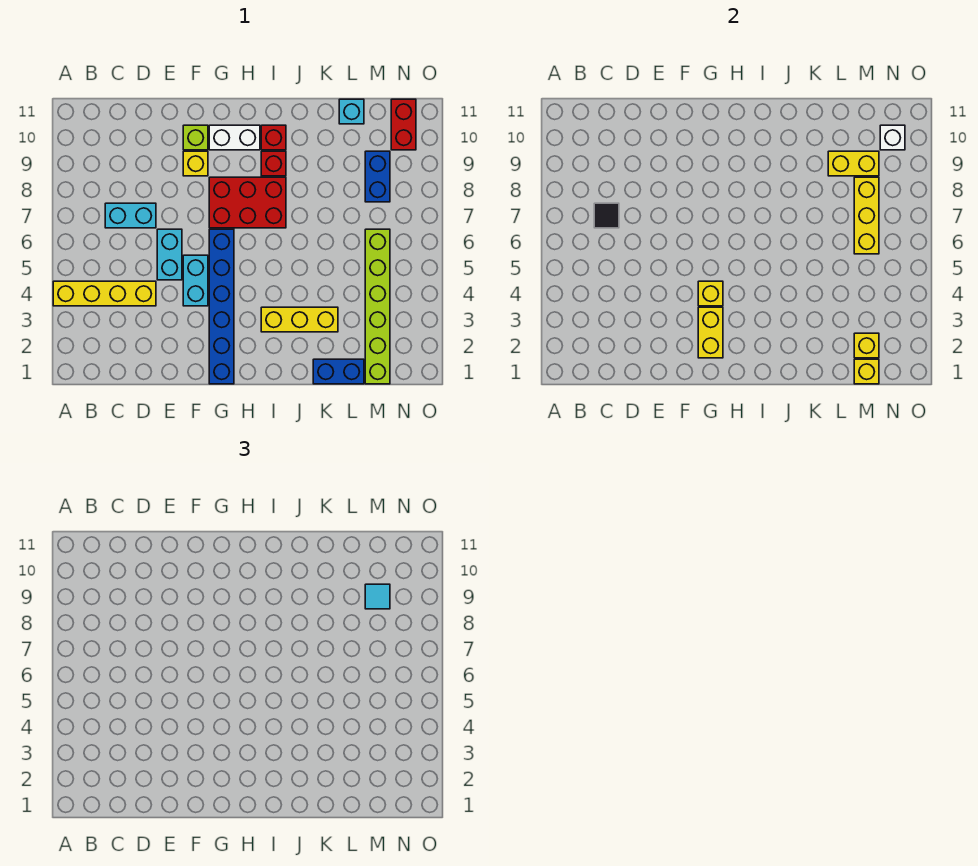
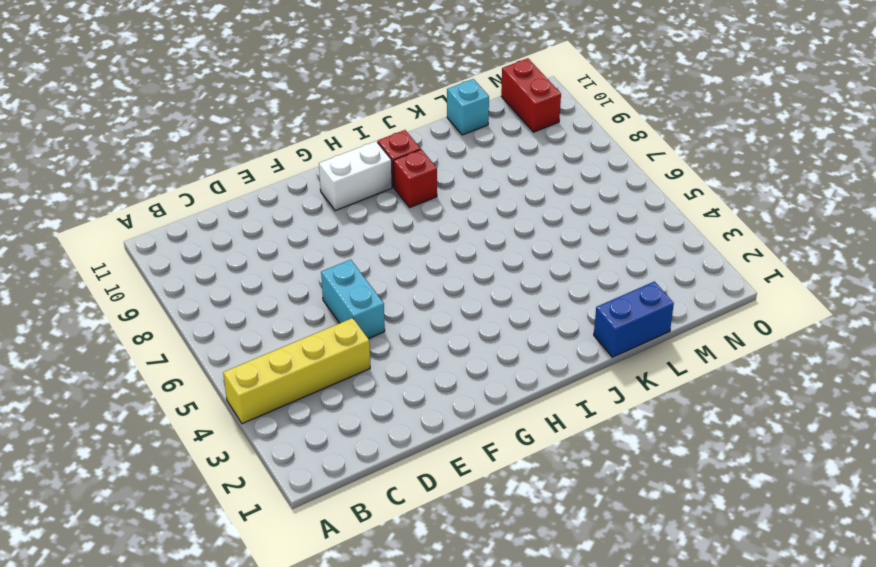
none -> cyan brick C7:D7 level 1
none -> cyan brick F4:F5 level 1
none -> yellow brick F9 level 1

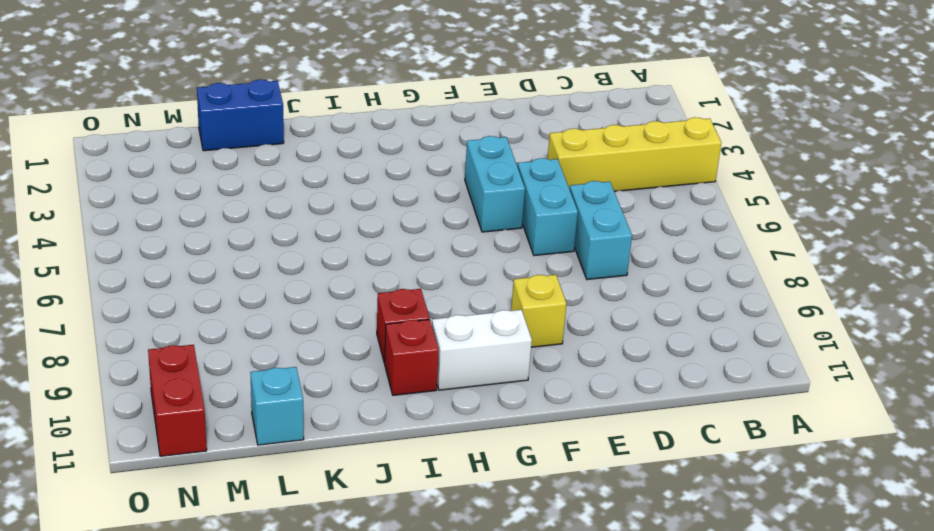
cyan brick D6:D7 level 1 -> cyan brick C7:D7 level 1
none -> lime brick F10 level 1
none -> blue brick G1:G6 level 1
none -> red brick G7:I8 level 1

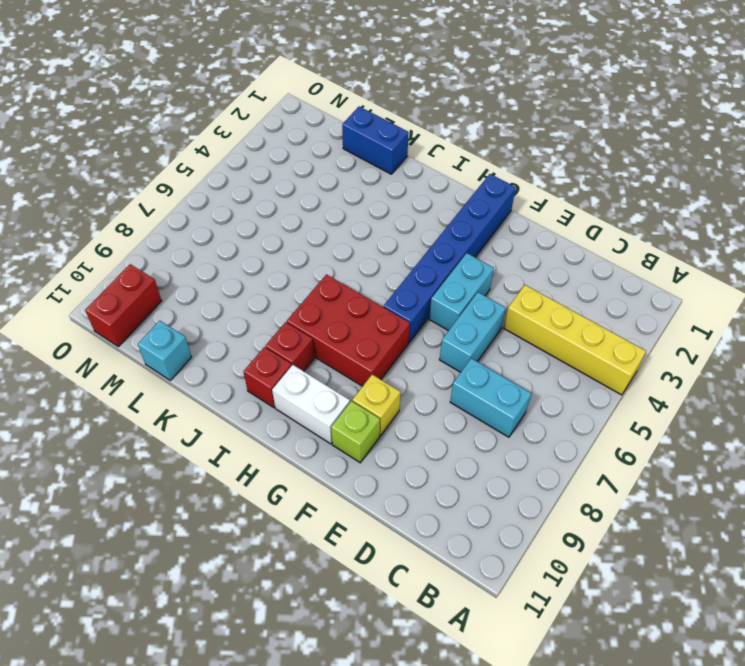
none -> yellow brick I3:K3 level 1
none -> lime brick M1:M6 level 1
none -> blue brick M8:M9 level 1

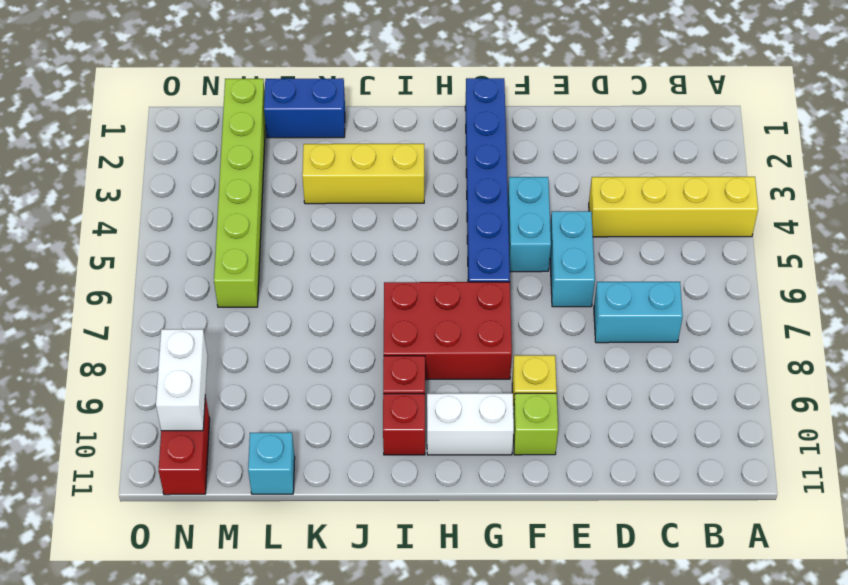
white brick N9:N10 level 2 -> white brick N10 level 2
none -> blue brick M8:M9 level 1
none -> black tile C7 level 2
none -> yellow brick G2:G3 level 2

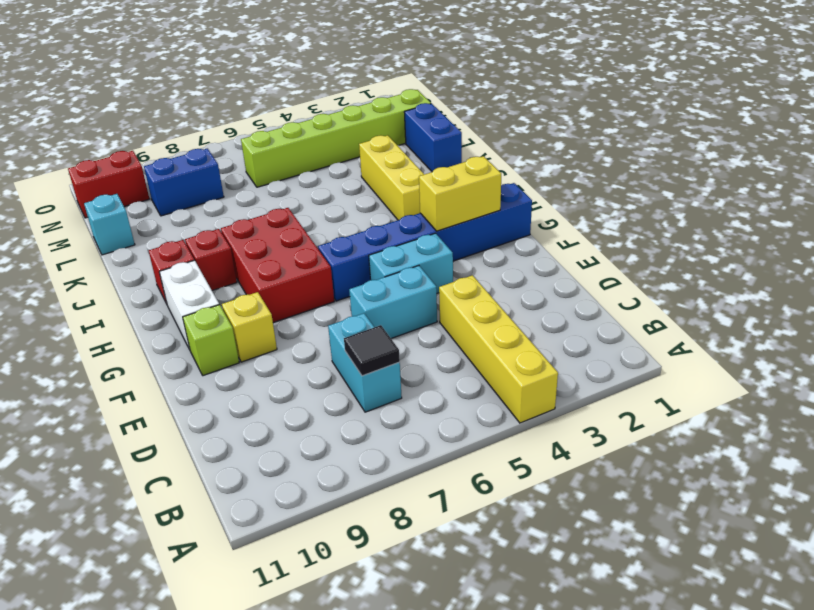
none -> yellow brick G4 level 2
none -> yellow brick L9:M9 level 2
none -> yellow brick M1 level 2

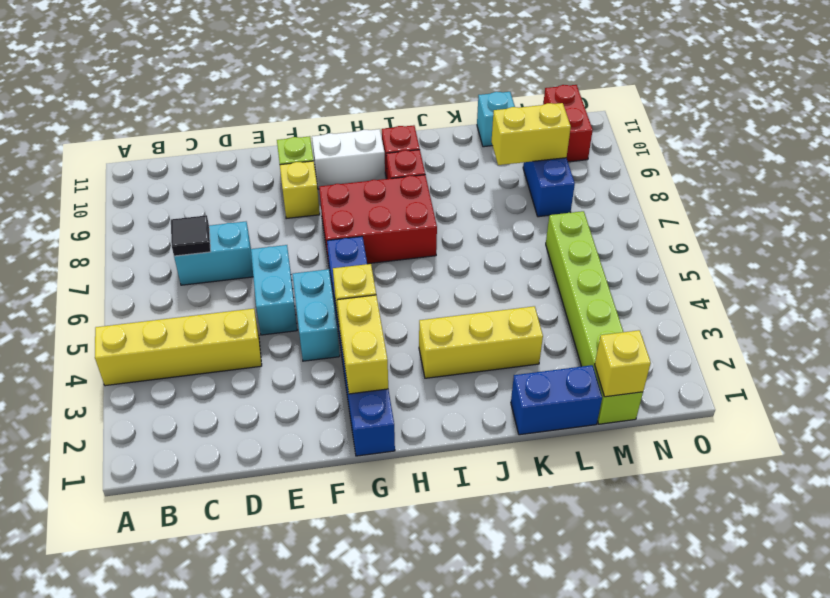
none -> yellow brick M2 level 2
none -> yellow brick M6:M8 level 2
none -> white brick N10 level 2

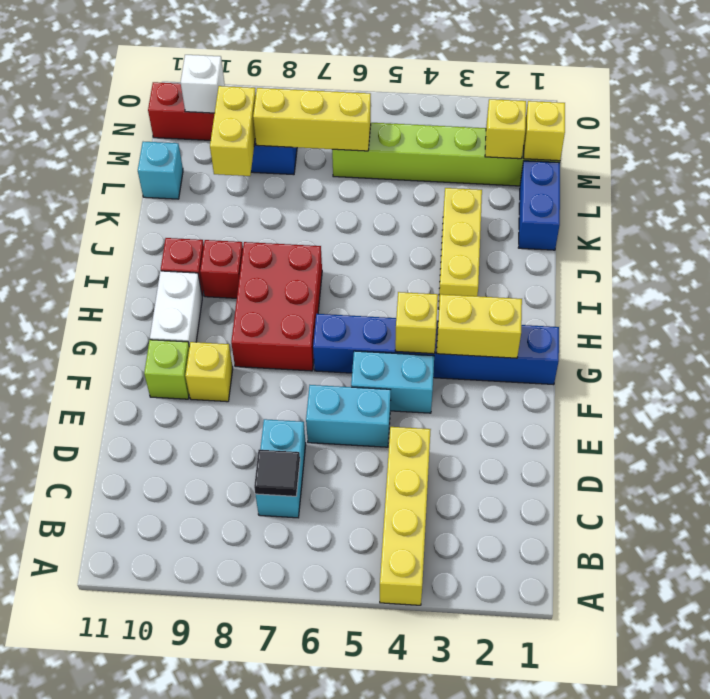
none -> cyan tile M9 level 3

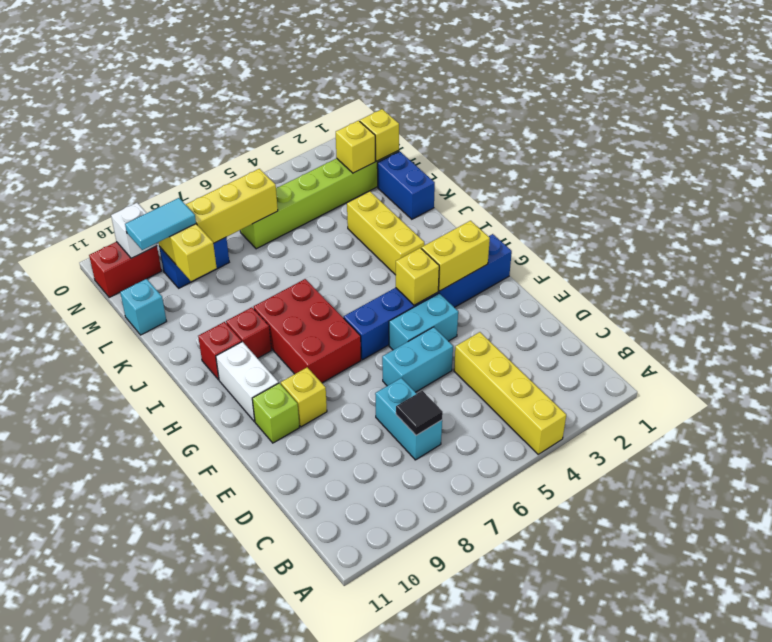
cyan tile M9:M10 level 3 -> cyan tile M9 level 3

